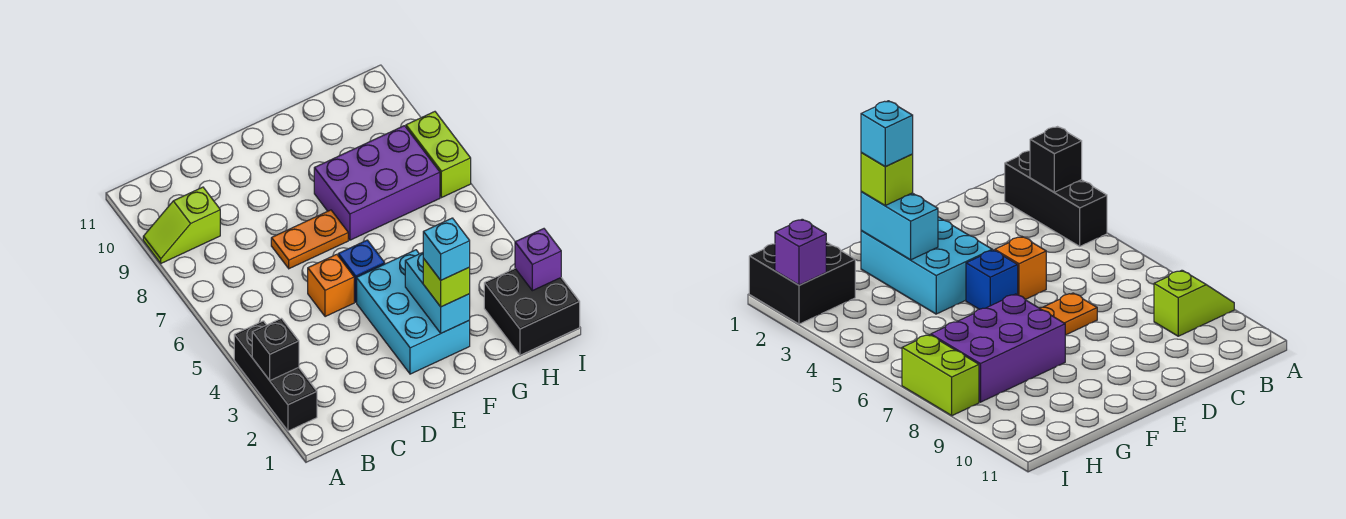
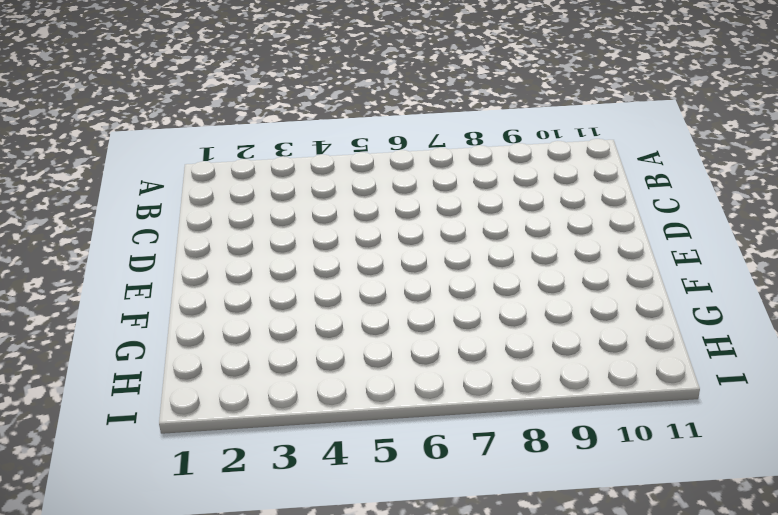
none -> black brick A2:A4 level 1
none -> lime slope A9:B9 level 1 top B
none -> orange brick D5 level 1

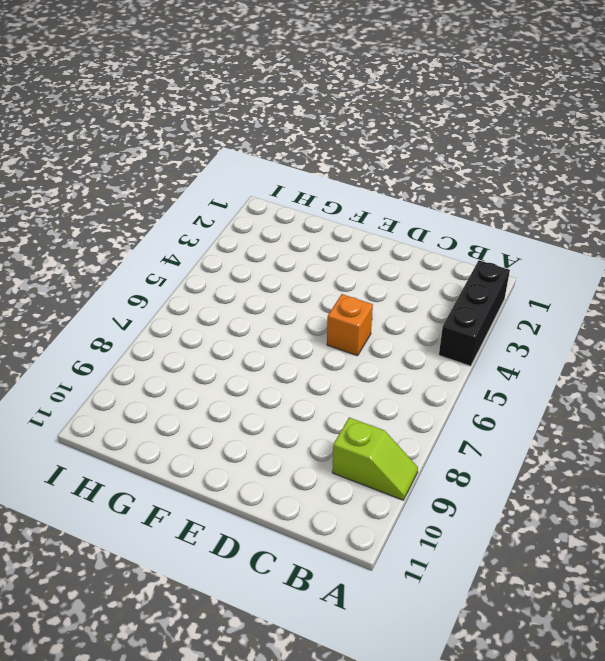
none -> orange plate D7:E7 level 1
none -> cyan brick E2:F4 level 1
none -> blue brick E5 level 1

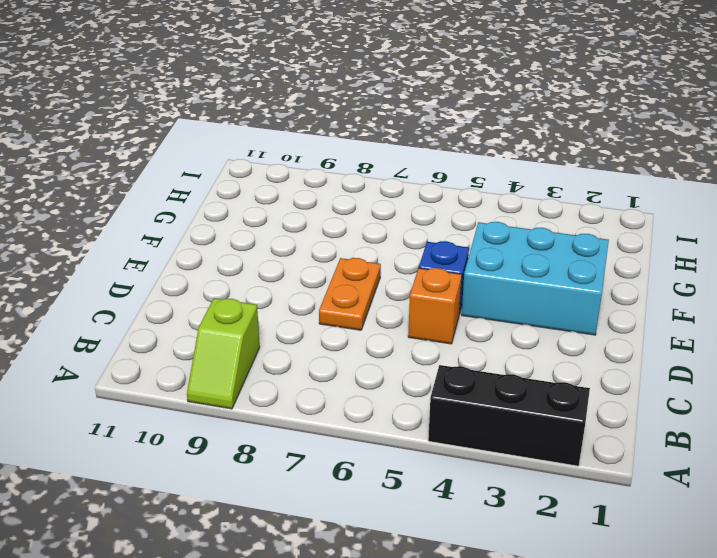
none -> purple brick F7:H8 level 1
none -> black brick H1:I2 level 1
none -> lime brick I7:I8 level 1

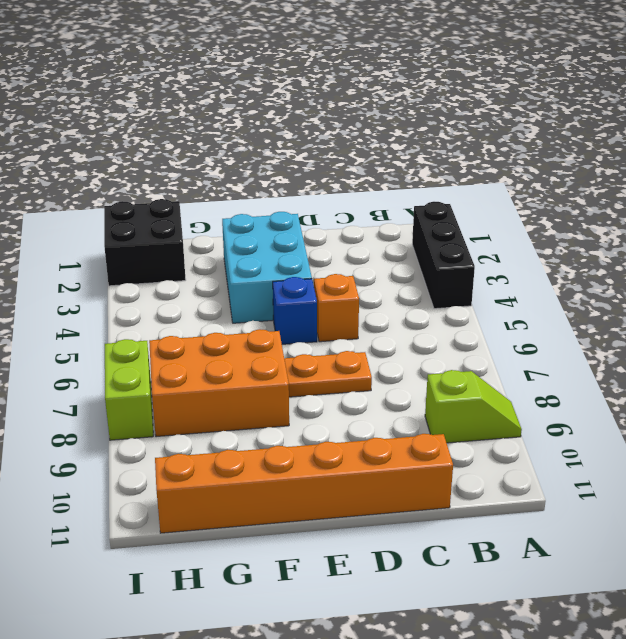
orange brick C11:H11 level 1 -> none
orange brick F7:H8 level 1 -> purple brick F7:H8 level 1
none -> black brick A3 level 2
none -> cyan brick F2:F3 level 2
none -> purple brick I2 level 2

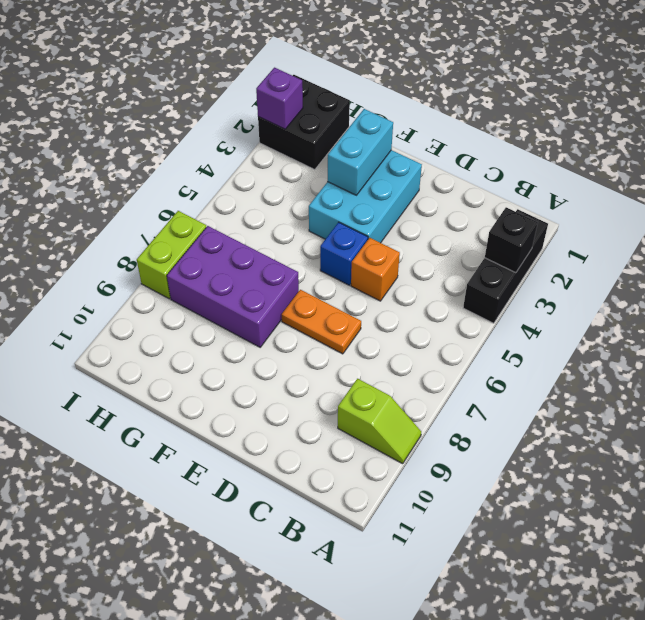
none -> lime brick F2 level 3
none -> cyan brick F2 level 4

